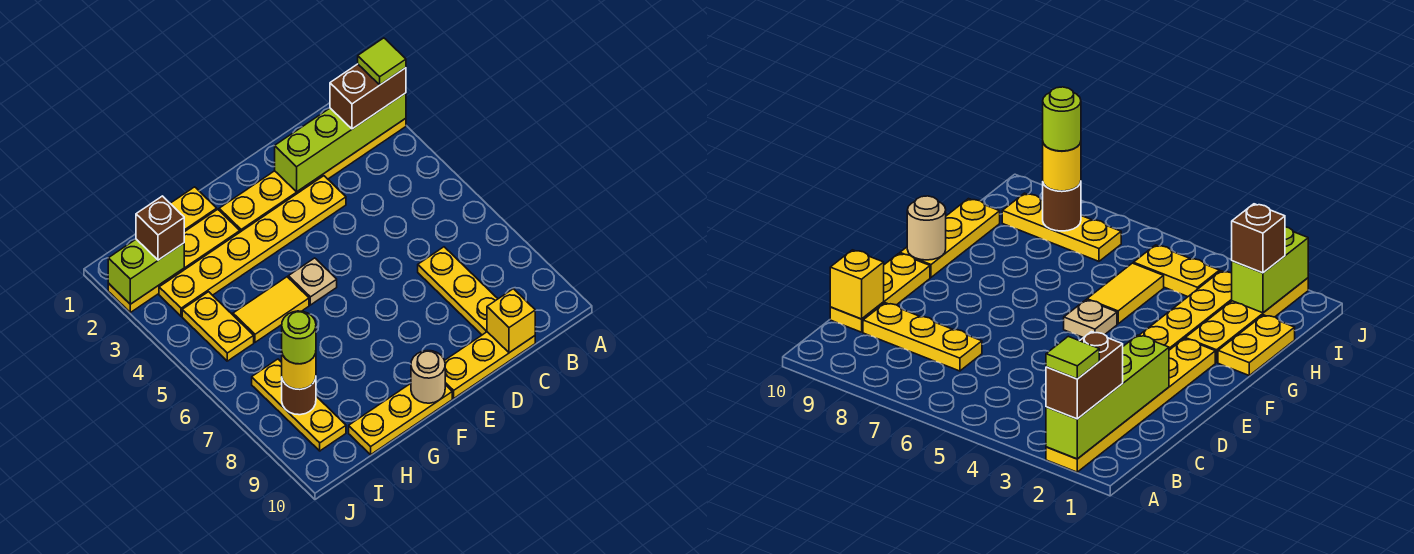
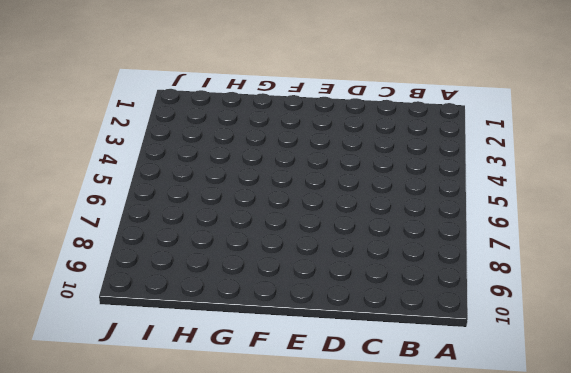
none -> yellow plate A2:F2 level 1
none -> yellow plate C7:C9 level 1
none -> yellow plate C10:E10 level 1

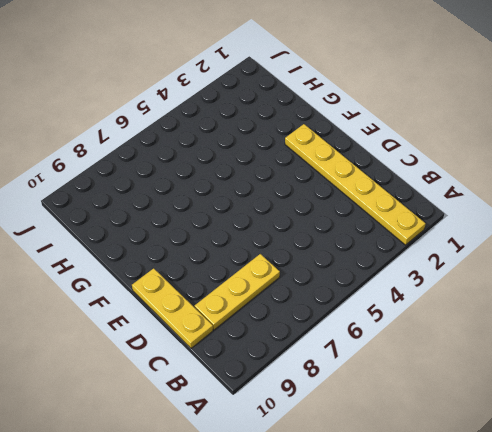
none -> yellow plate D3:I3 level 1
none -> tan plate F5 level 1
none -> yellow plate F10:H10 level 1

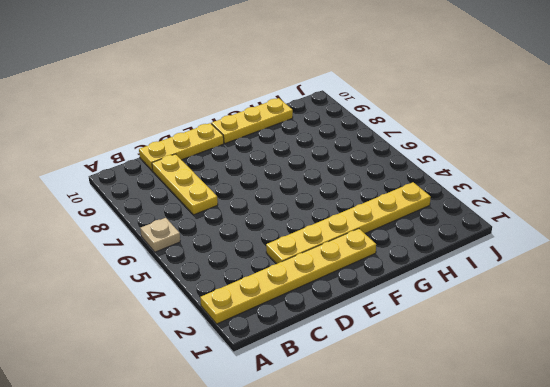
tan plate A6 level 1 -> tan plate F5 level 1
none -> yellow plate G1:H1 level 1
none -> yellow plate G2:J2 level 1
none -> yellow tile G5:H5 level 1

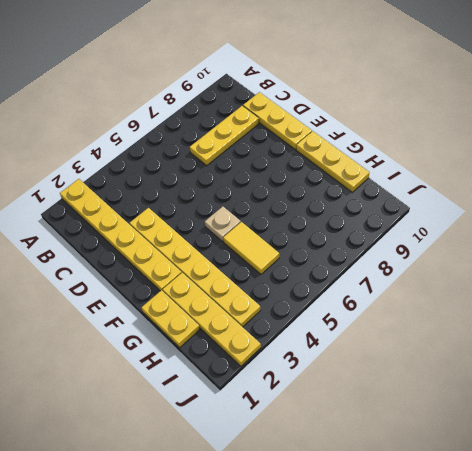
none -> yellow plate I4:I5 level 1
none -> yellow plate I7:I9 level 1
none -> lime brick A2:D2 level 2

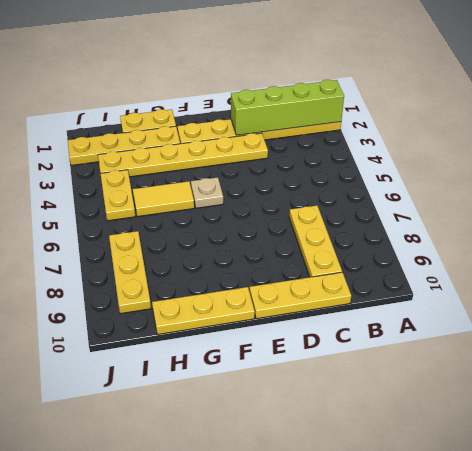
none -> yellow brick C10 level 2
none -> tan round brick F10 level 2
none -> lime brick I2:J2 level 2

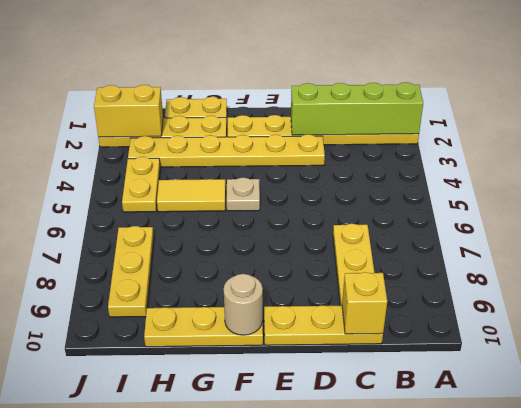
yellow brick I2:J2 level 2 -> lime brick I2:J2 level 2
none -> brown round brick I8 level 2
none -> brown brick A2:B2 level 3
none -> brown brick I2 level 3

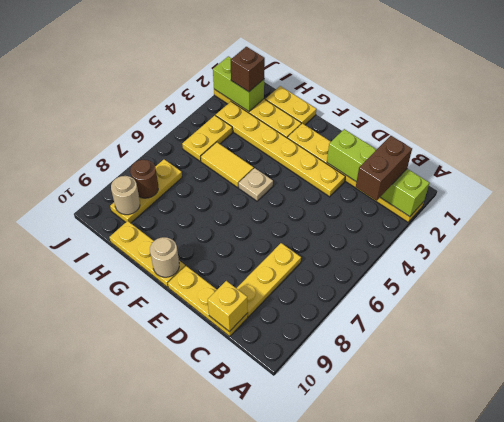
brown brick B2:B3 level 3 -> brown brick A2:B2 level 3
tan round brick I9 level 2 -> none
none -> yellow round brick I8 level 3
none -> lime tile A2 level 4
none -> lime round brick I8 level 4

